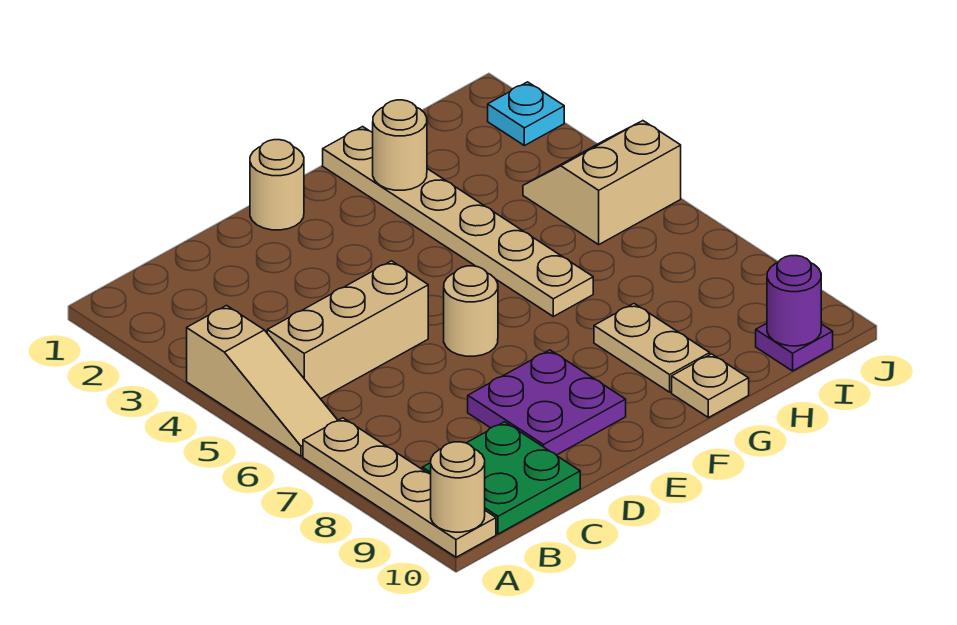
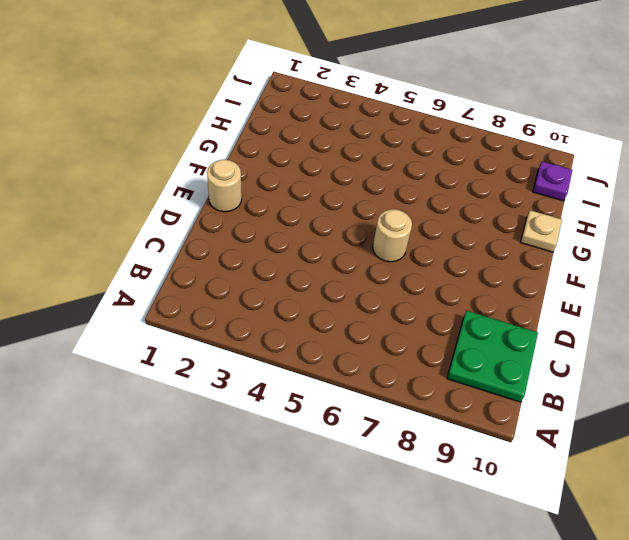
none -> tan slope A4:A6 level 1 top 4
none -> tan plate A7:A10 level 1
none -> tan brick B5:D5 level 1

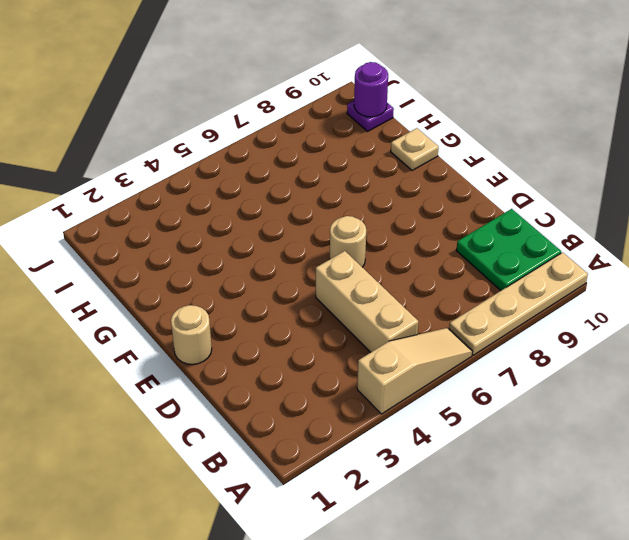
none -> purple plate D8:E9 level 1
none -> tan plate G1:G6 level 1
none -> tan plate G8:G9 level 1

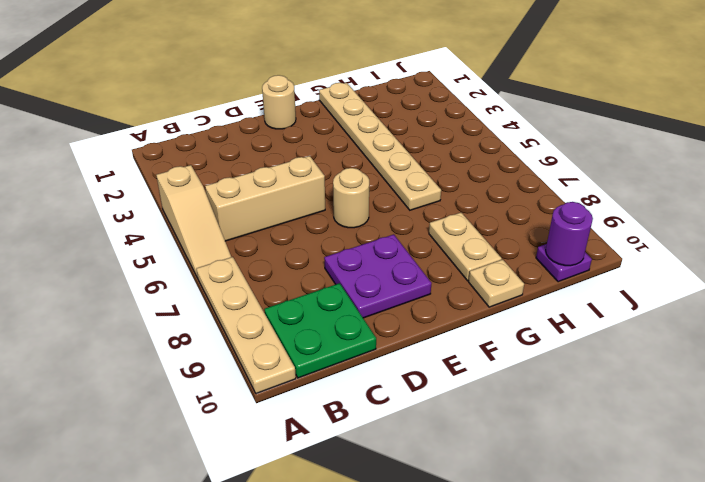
none -> tan slope I4:J5 level 1 top 5
none -> cyan plate J2 level 1
none -> tan round brick A10 level 2

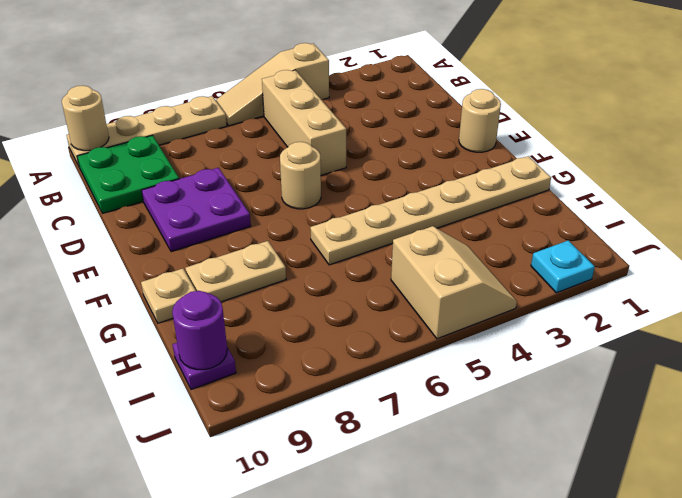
none -> tan round brick G2 level 2

